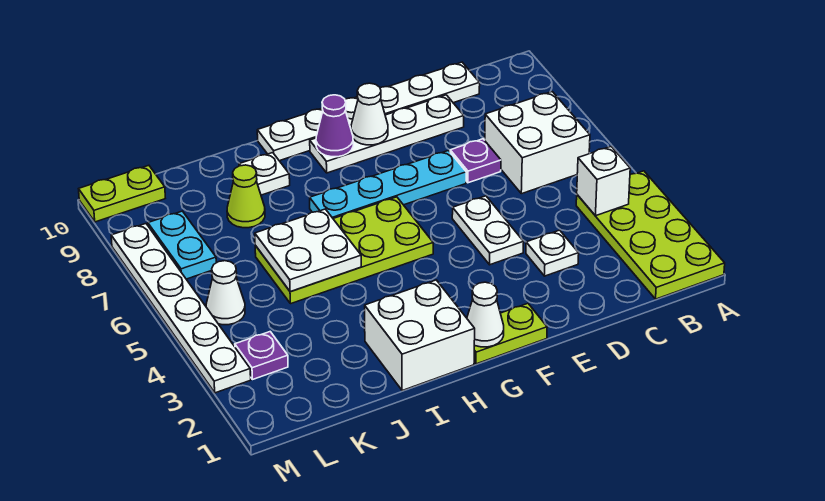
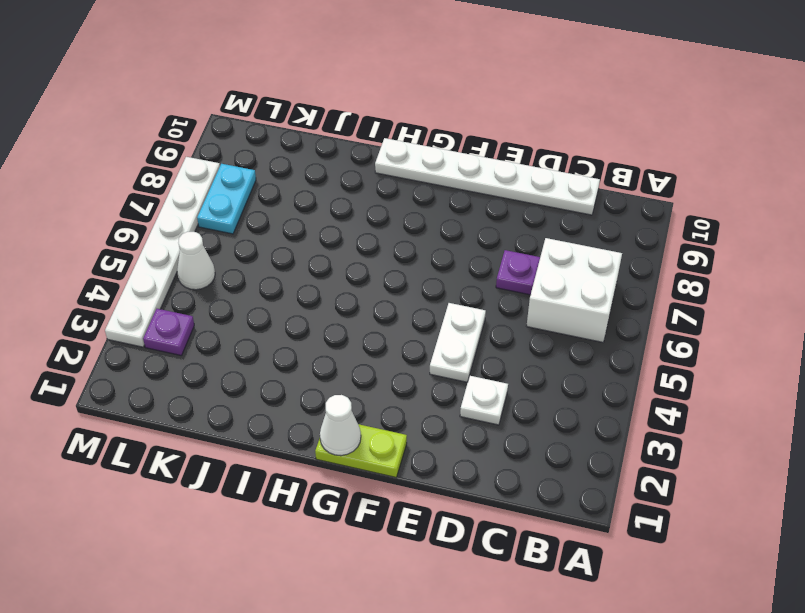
none -> lime plate A1:B4 level 1
none -> white plate D9:G9 level 1
none -> cyan plate E7:H7 level 1

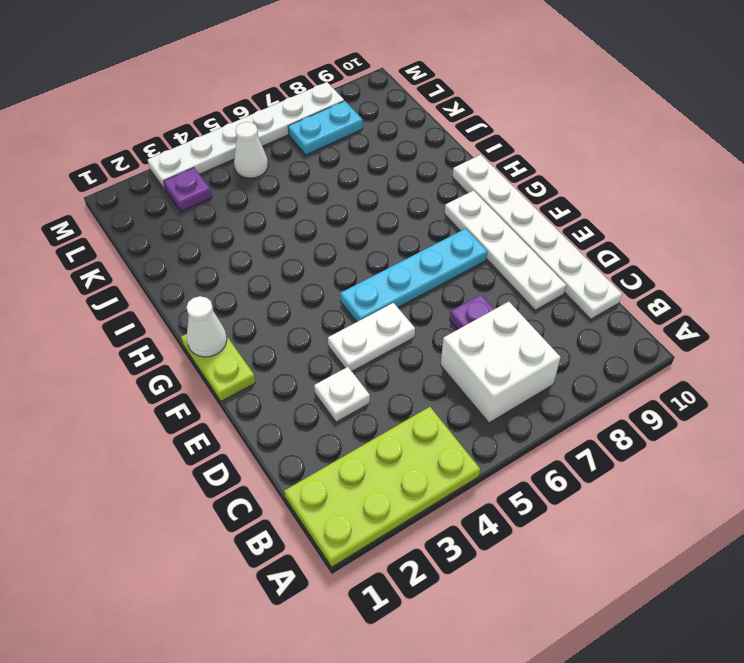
cyan plate F5:F8 level 1 -> cyan plate E7:H7 level 1
none -> lime plate G5:J6 level 1
none -> white brick H1:I2 level 1
none -> white plate I9 level 1

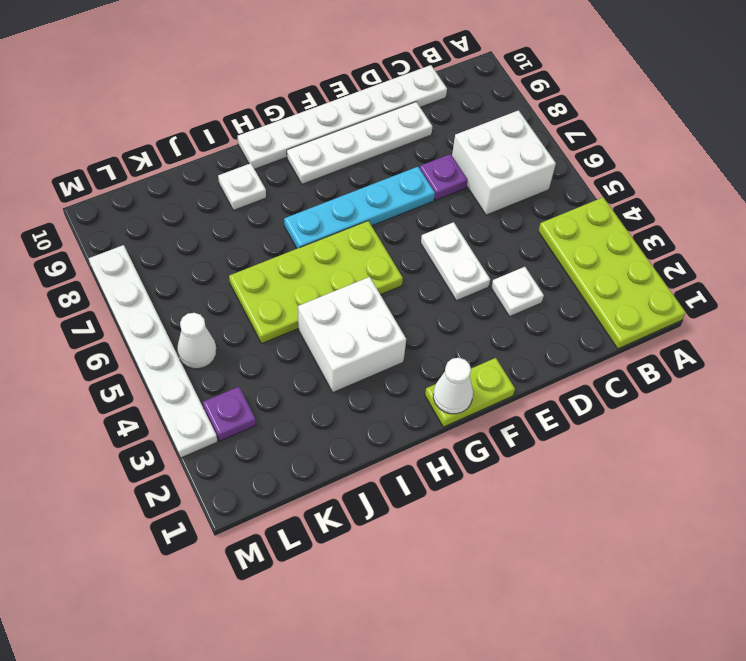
white brick H3:I4 level 1 -> white brick H1:I2 level 1
none -> lime cone J8 level 1
none -> cyan plate L7:L8 level 1
none -> lime plate L10:M10 level 1

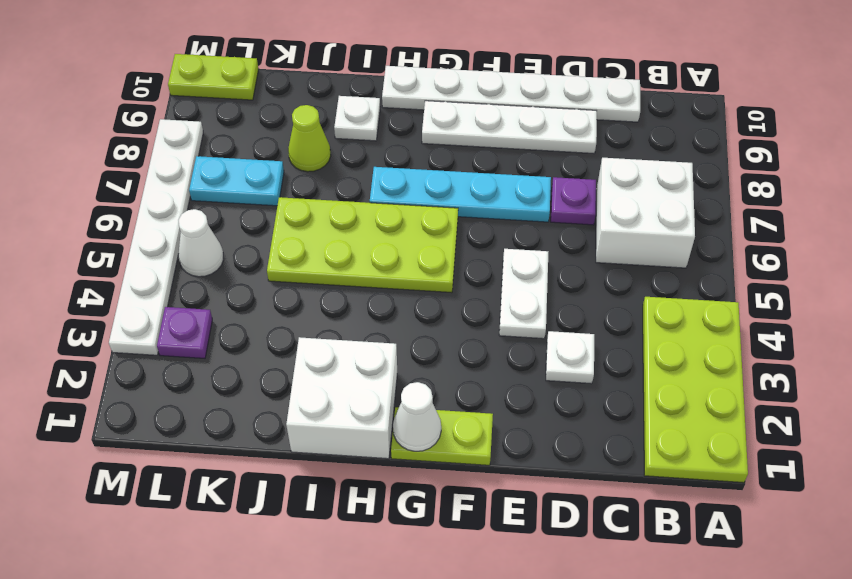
cyan plate K7:L7 level 1 -> cyan plate L7:L8 level 1
none -> white brick B4 level 2
none -> white cone F9 level 2
none -> purple cone G9 level 2

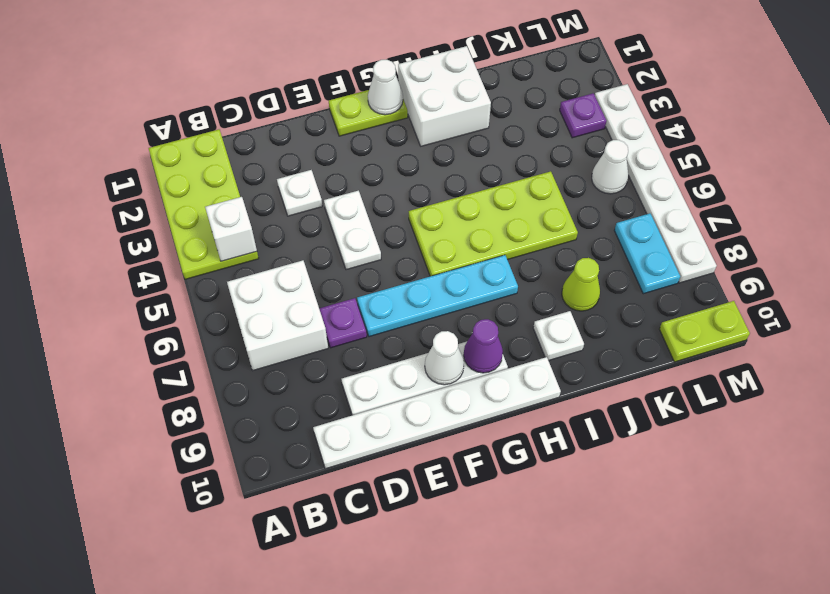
none -> white plate I5:J6 level 2

